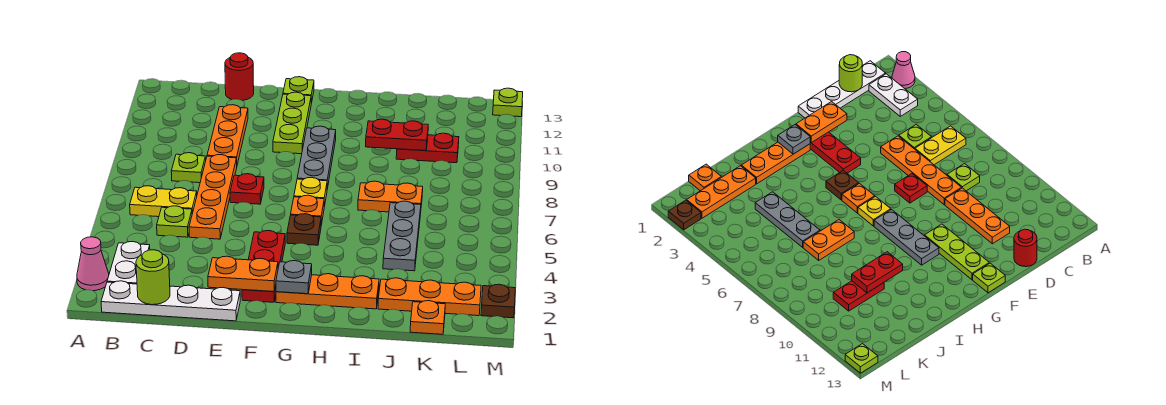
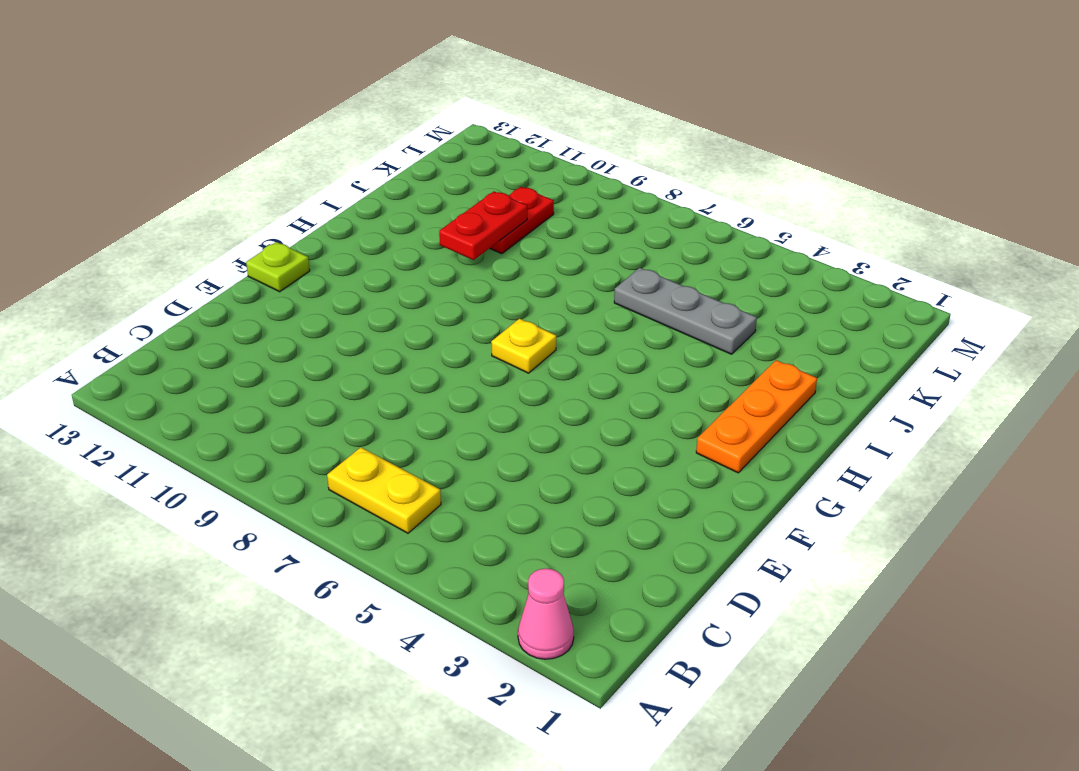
yellow plate B6:B7 level 1 -> yellow plate B6:C6 level 1
none -> white plate B1:E1 level 1
none -> white plate B2:B3 level 1
none -> lime plate C5 level 1

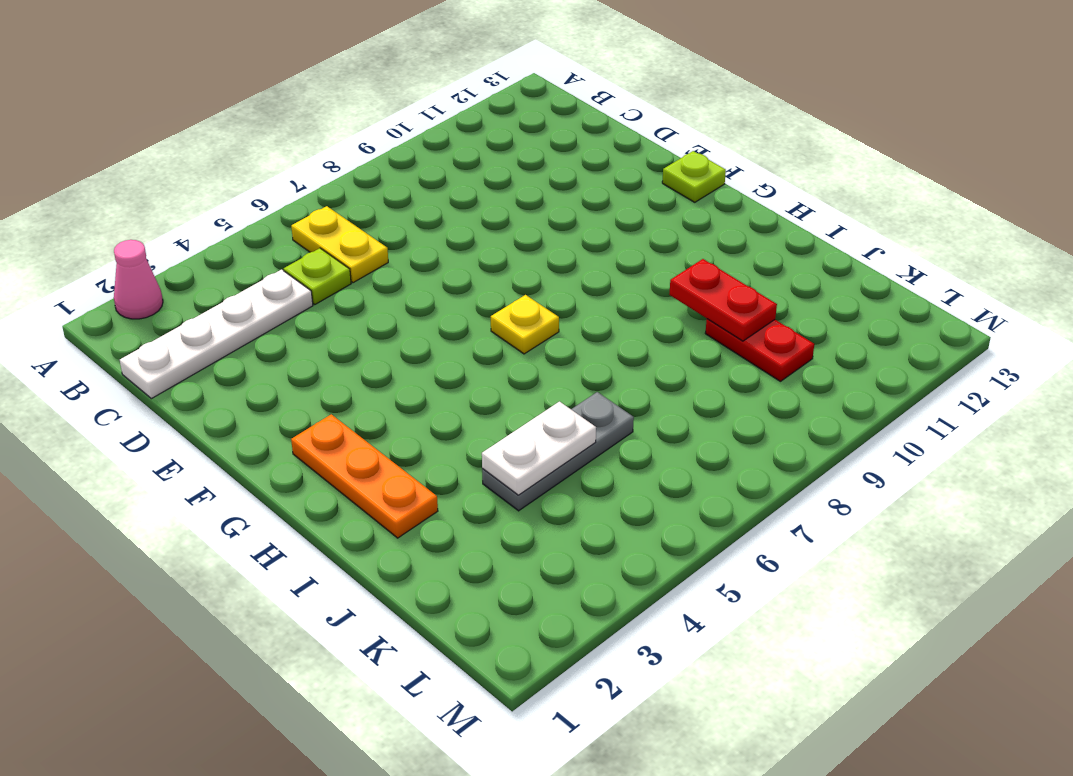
white plate C1:C4 level 1 -> white plate B1:E1 level 1
white plate J4:J5 level 2 -> white plate B2:B3 level 1
none -> lime plate C8 level 1
none -> orange plate D5:D8 level 1
none -> orange plate D9:D11 level 1

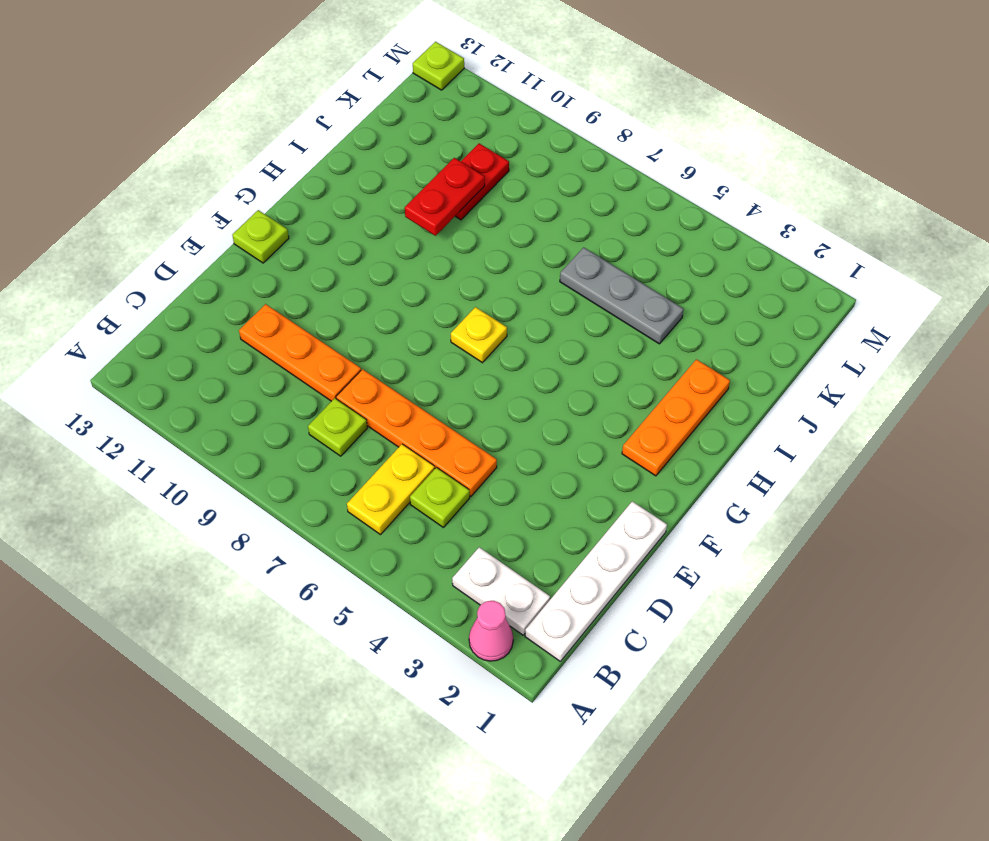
none -> red round brick D13 level 1
none -> red plate E7 level 1
none -> red plate F2:F4 level 1

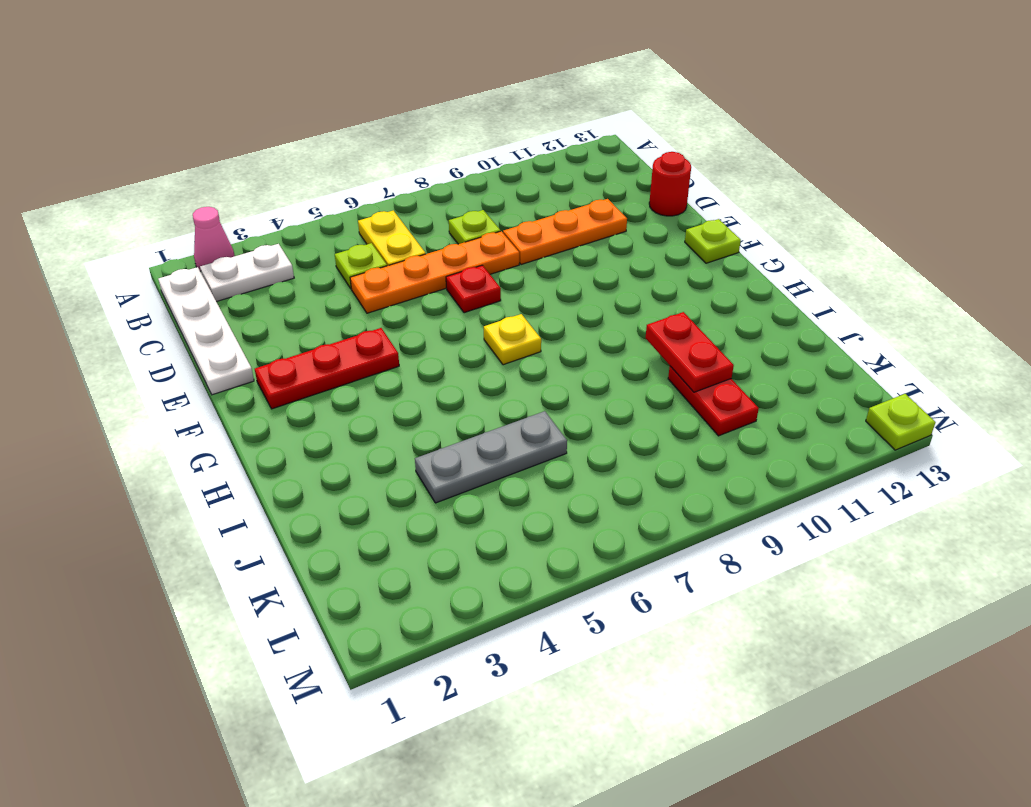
none -> lime plate F10:F12 level 1
none -> orange plate G2:I2 level 1
none -> brown plate G5 level 1

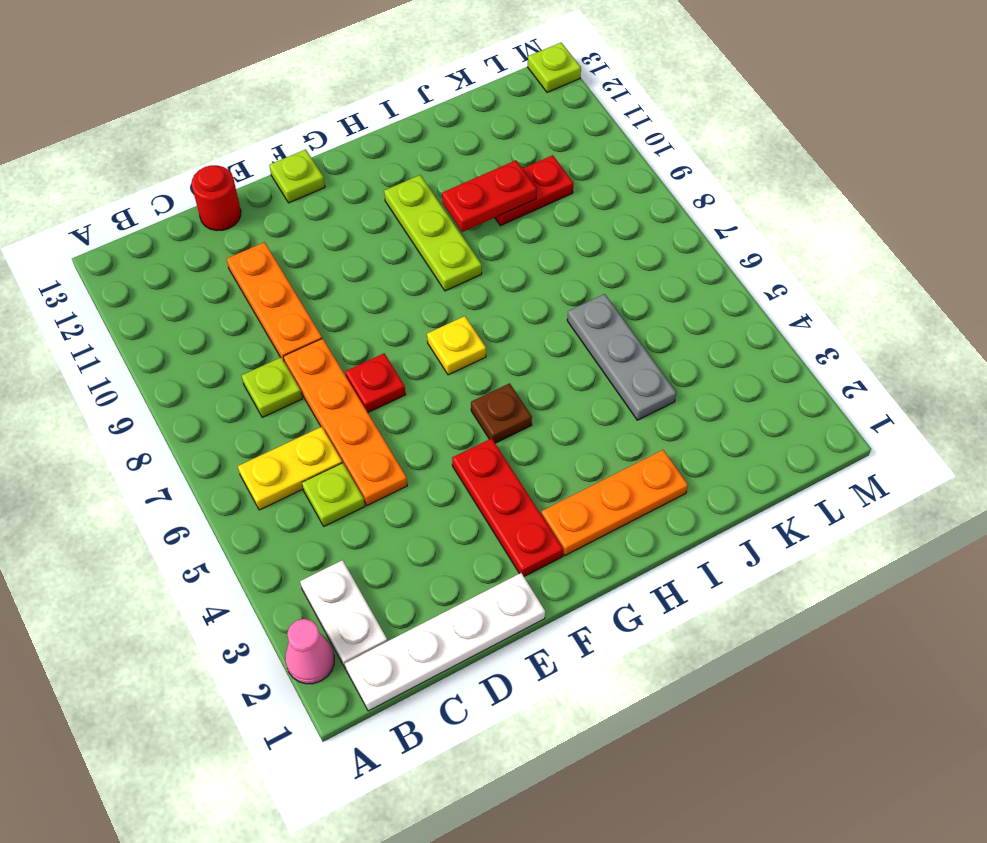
lime plate H9:H11 level 1 -> lime plate F10:F12 level 1
none -> orange plate G6 level 1
none -> grey plate G8:G10 level 1
none -> orange plate I7:J7 level 1

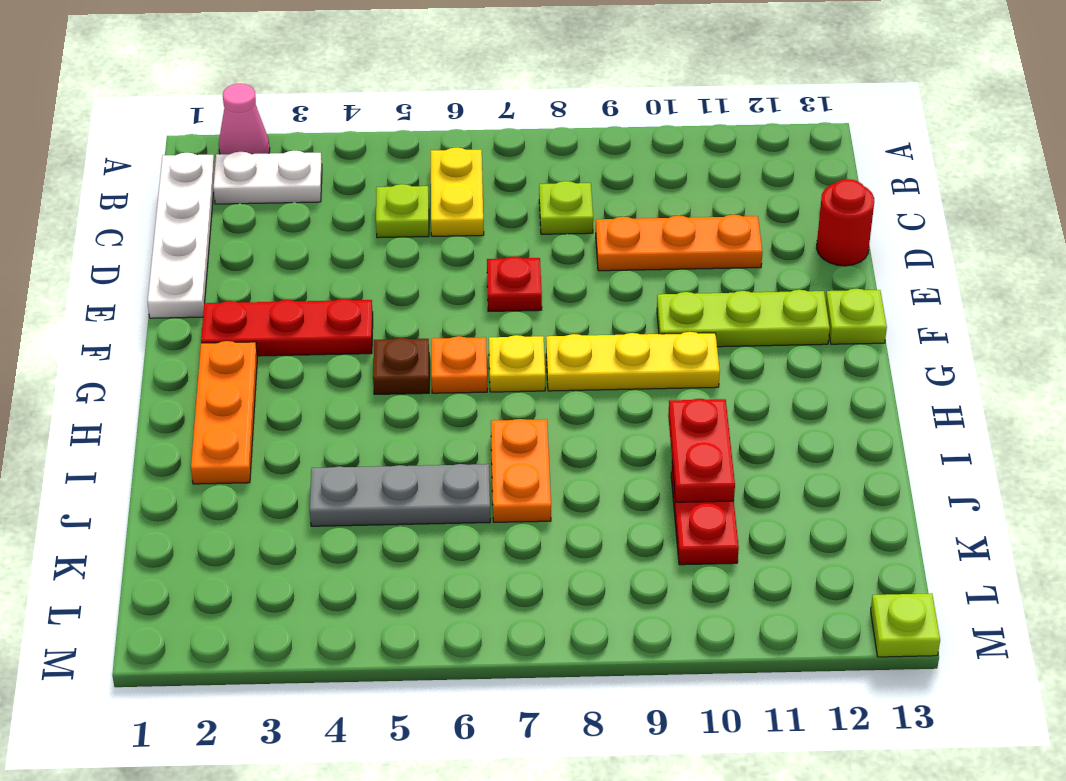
yellow plate G8:G10 level 1 -> grey plate G8:G10 level 1
none -> orange plate D5:D8 level 1
none -> orange plate J2:L2 level 1
none -> orange plate K1 level 1

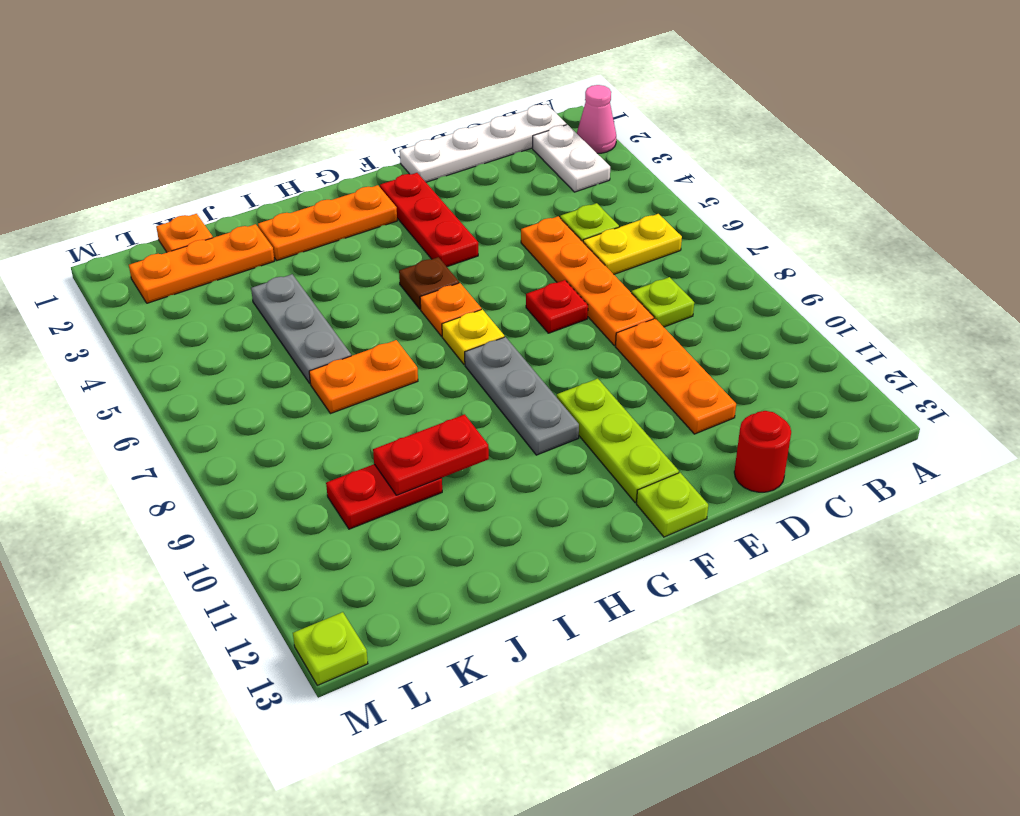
none -> brown plate M2 level 1
none -> lime round brick C1 level 2
none -> orange plate E2:F2 level 2

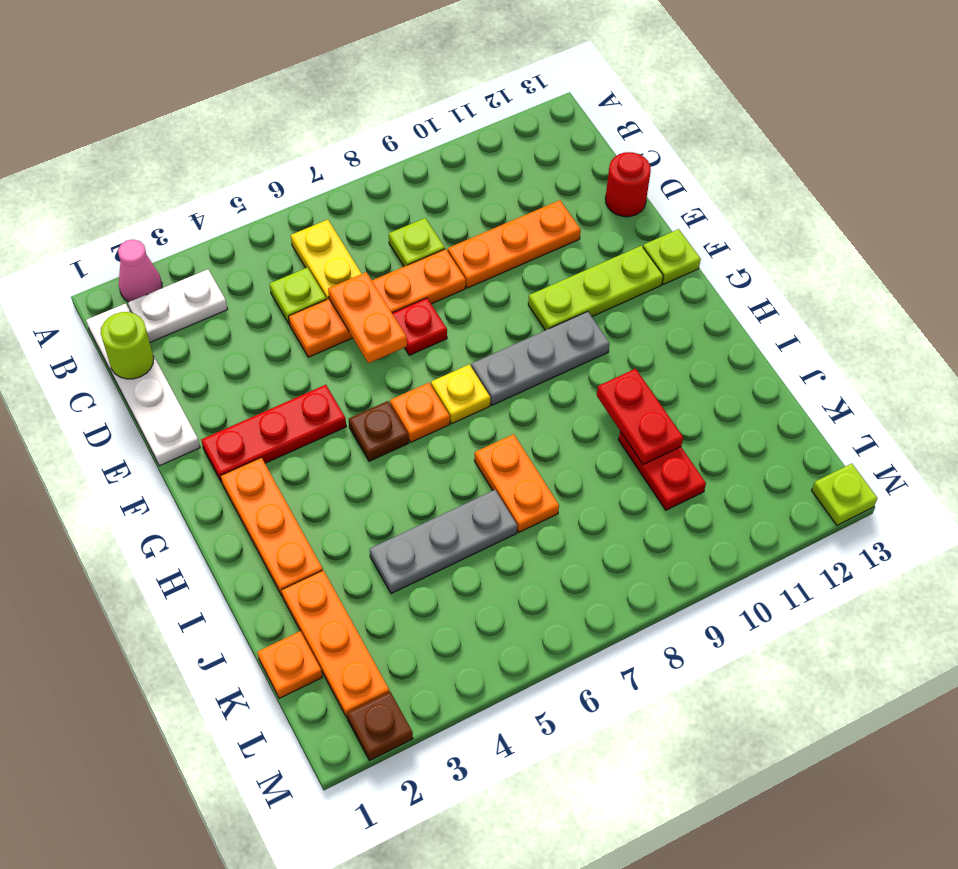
orange plate D6:E6 level 2 -> orange plate E2:F2 level 2
none -> grey plate G2 level 2

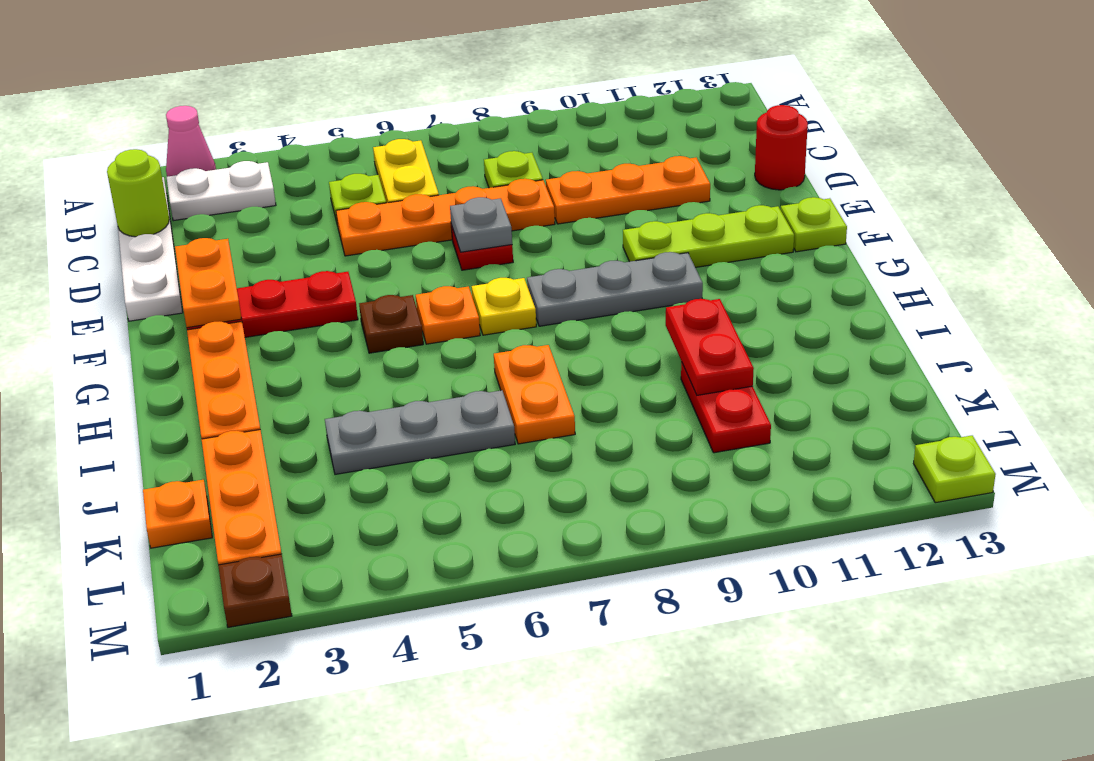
grey plate E7 level 2 -> grey plate G2 level 2

